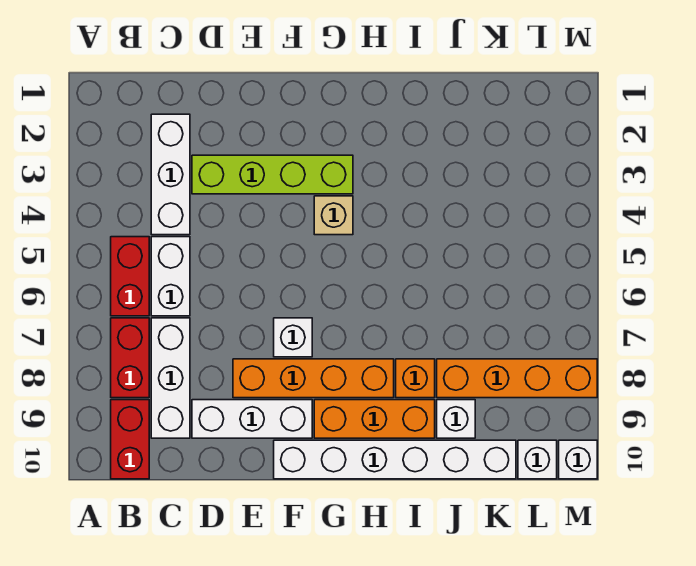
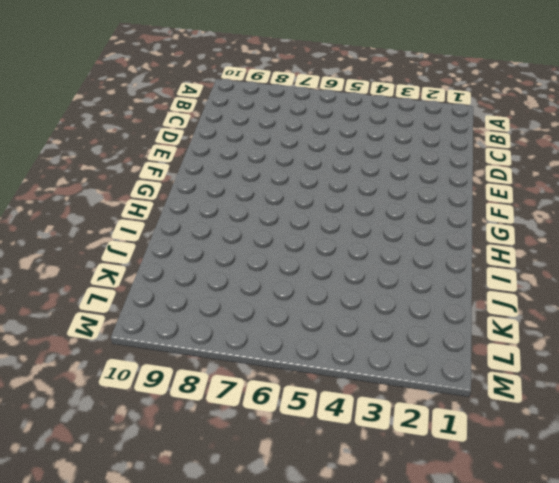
none -> red brick B5:B6 level 1
none -> red brick B7:B8 level 1
none -> red brick B9:B10 level 1

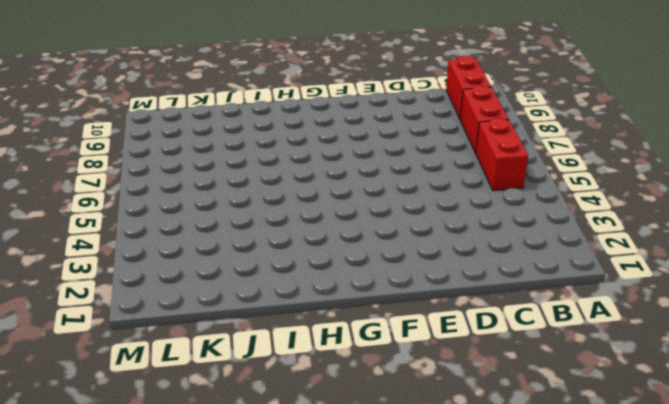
none -> white brick C2:C4 level 1
none -> white brick C5:C6 level 1
none -> white brick C7:C9 level 1

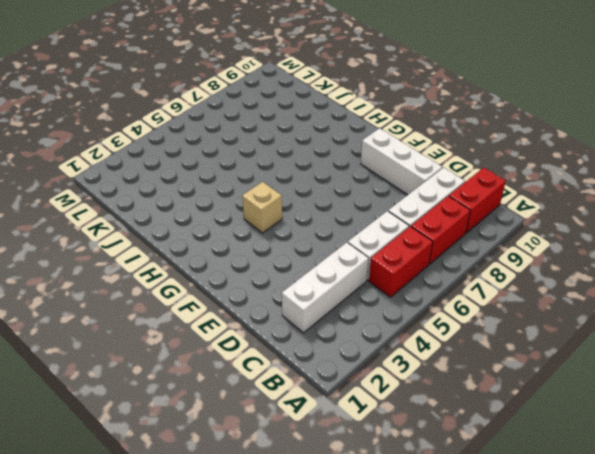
none -> lime brick D3:G3 level 1
none -> orange brick E8:H8 level 1
none -> white brick F7 level 1

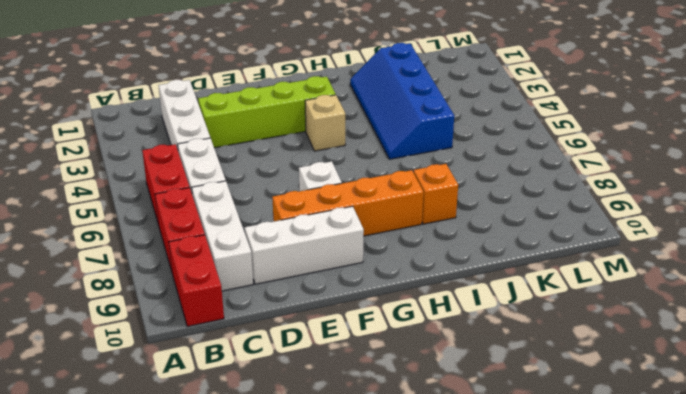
blue slope I2:J5 level 1 top J -> none
none -> white brick F10:K10 level 1
none -> orange brick G9:I9 level 1
none -> orange brick J8:M8 level 1

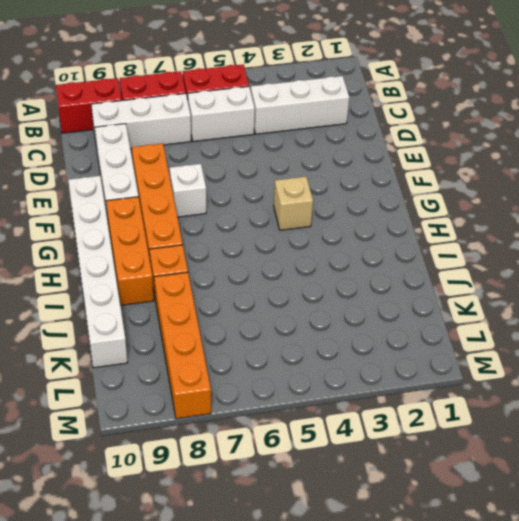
none -> lime brick D3:G3 level 1
none -> white brick J9 level 1
none -> white brick L10 level 1

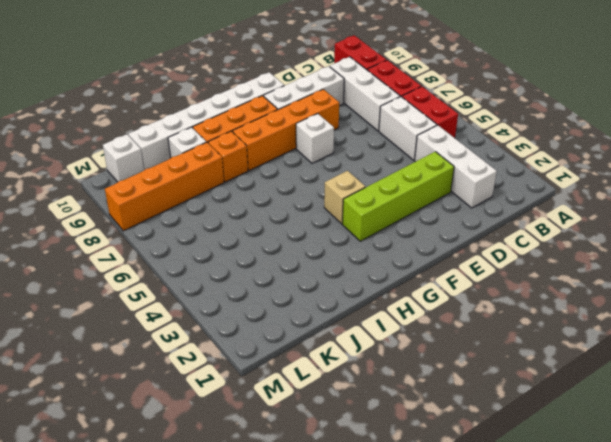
none -> white brick M10 level 1

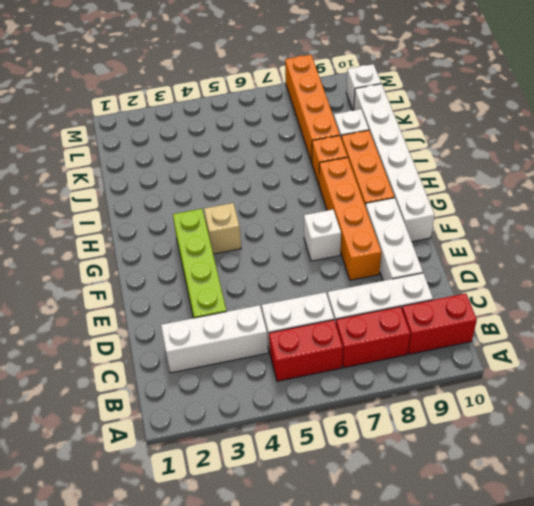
none -> white brick M10 level 1

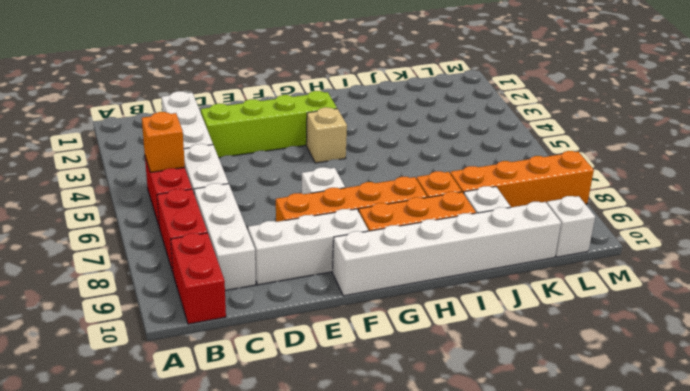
orange brick B5 level 2 -> none
none -> white brick M10 level 1

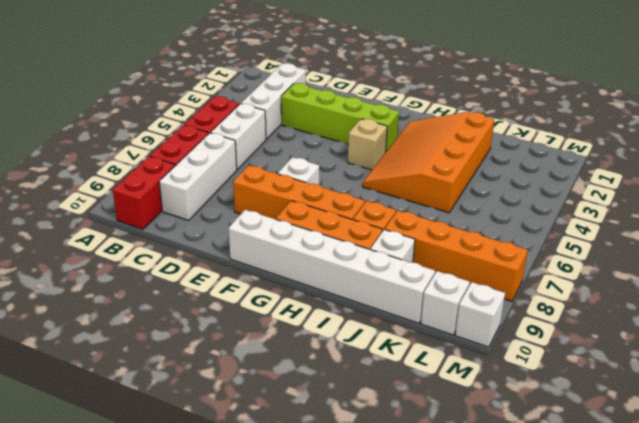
orange slope H2:J5 level 1 top J -> none
none -> white brick D9:F9 level 1

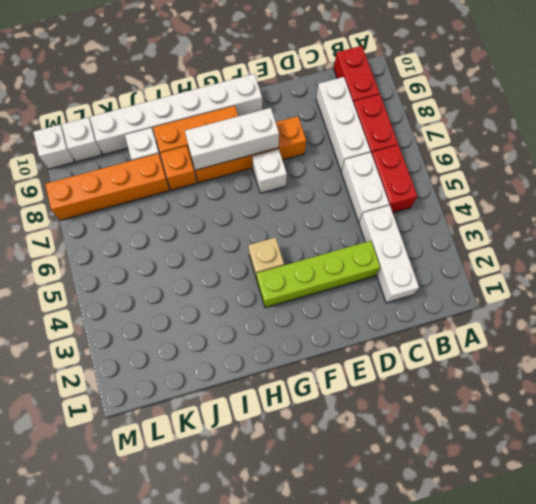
white brick F8:H8 level 2 -> white brick D9:F9 level 1

